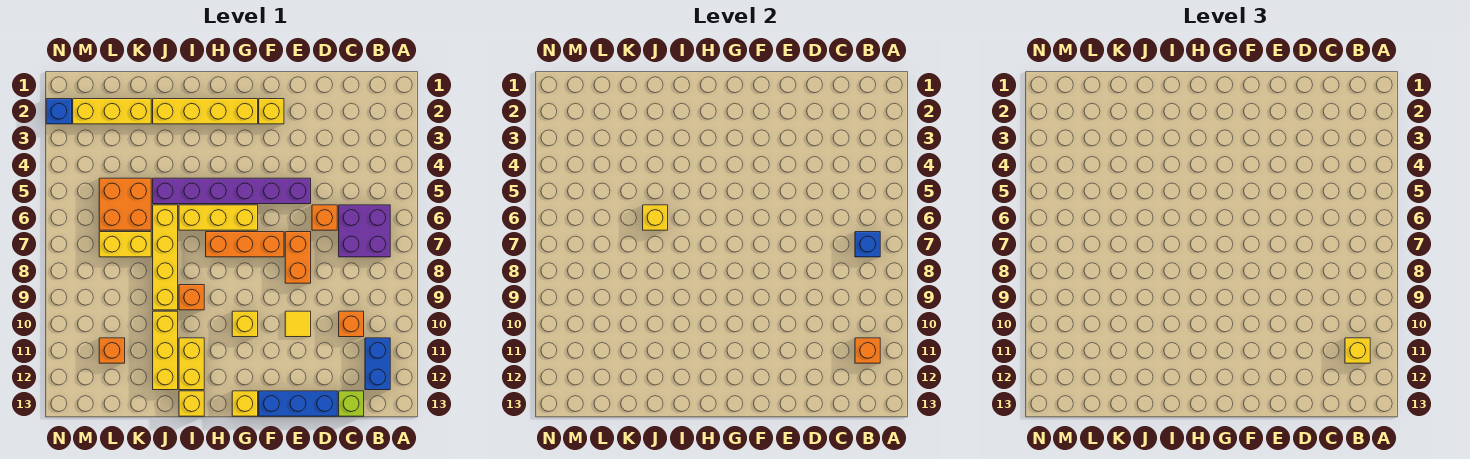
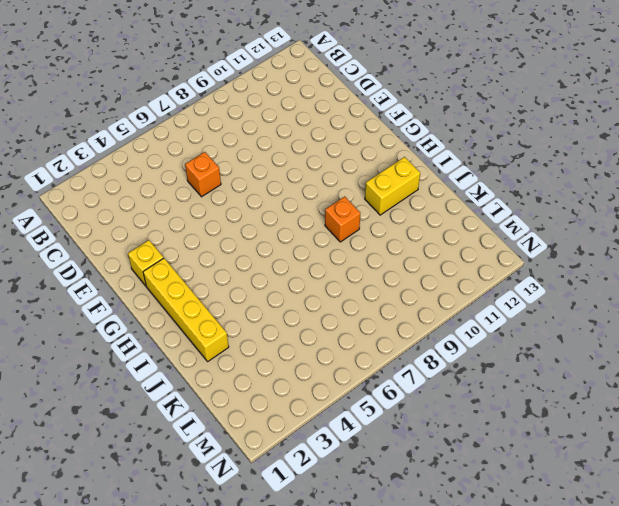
none -> purple brick B6:C7 level 1
none -> blue brick B11:B12 level 1
none -> orange brick C10 level 1

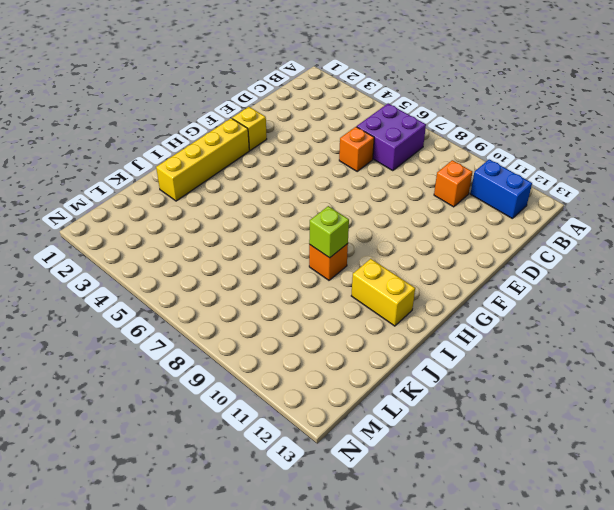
lime brick I9 level 2 -> lime brick C13 level 1
none -> blue brick D13:F13 level 1
none -> purple brick E5:J5 level 1
none -> orange brick E7:E8 level 1

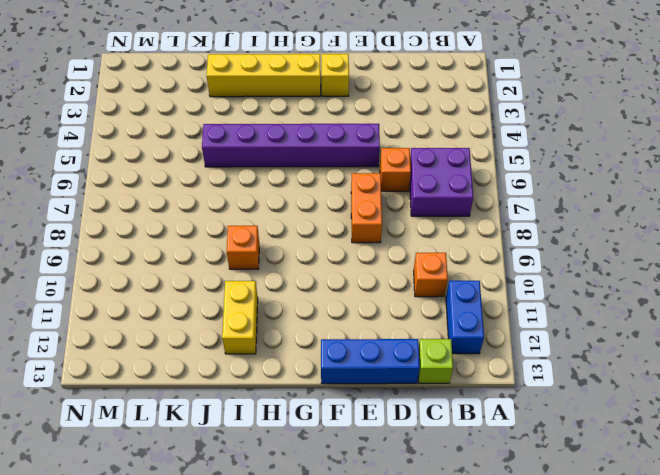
none -> yellow tile E10 level 1
none -> orange brick F7:H7 level 1
none -> yellow brick G6:I6 level 1

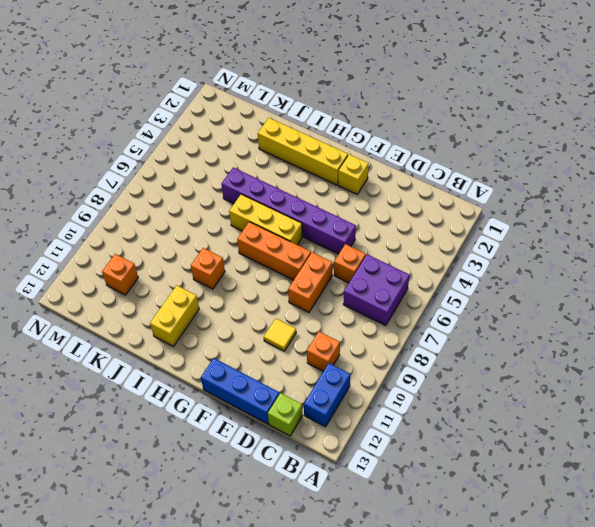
none -> yellow brick G10 level 1
none -> yellow brick G13 level 1
none -> yellow brick I13 level 1

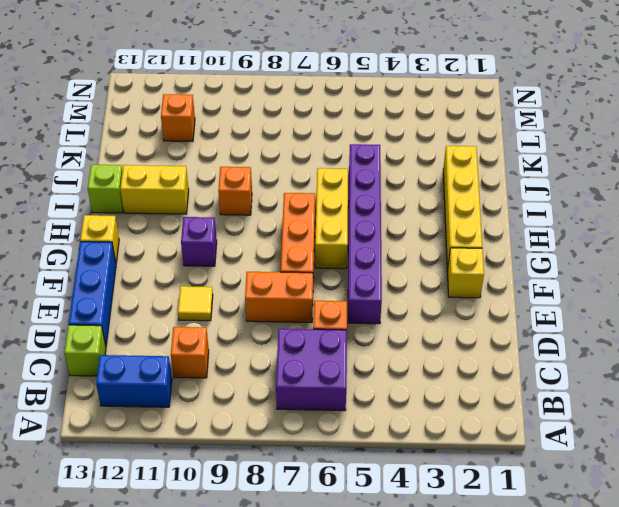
purple brick G10 level 1 -> yellow brick G10 level 1
lime brick I13 level 1 -> yellow brick I13 level 1
none -> yellow brick J6:J9 level 1
none -> yellow brick J10:J12 level 1
none -> yellow brick K2:M2 level 1

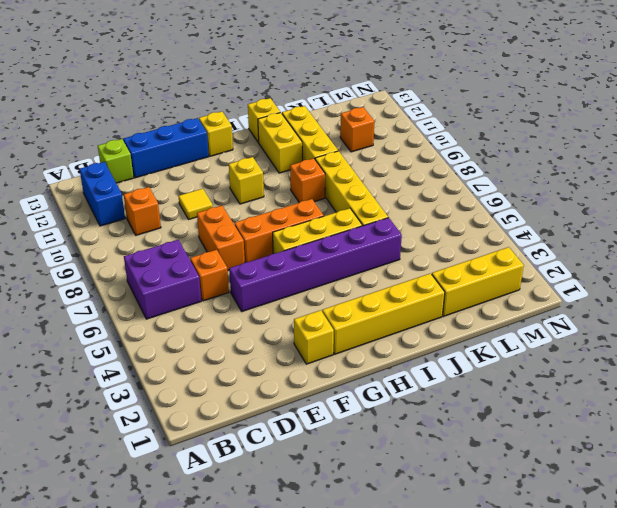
none -> orange brick K5:L6 level 1
none -> yellow brick K7:L7 level 1
none -> blue brick N2 level 1

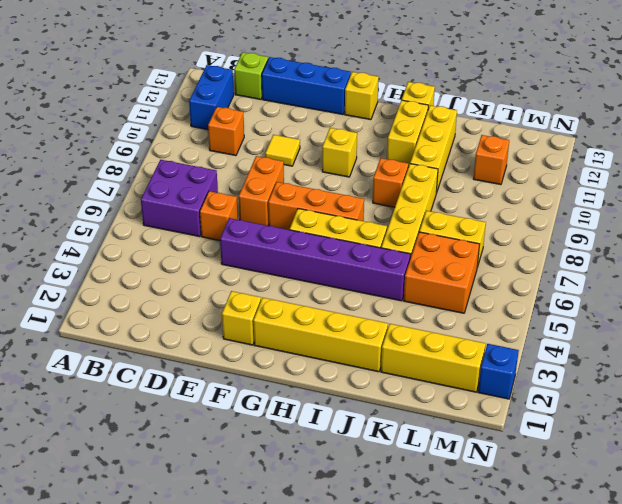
none -> blue brick B7 level 2
none -> orange brick B11 level 2
none -> yellow brick J6 level 2

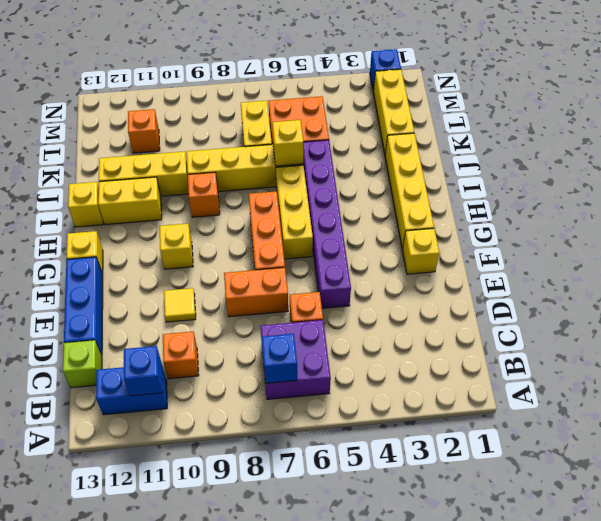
blue brick B11 level 2 -> orange brick B11 level 2
none -> yellow brick B11 level 3

